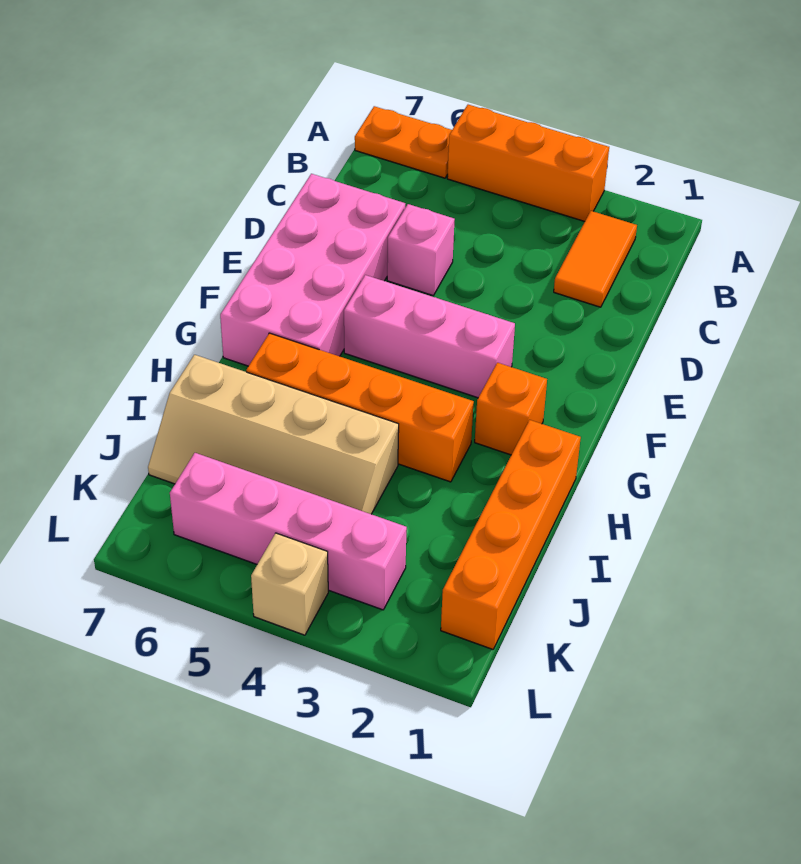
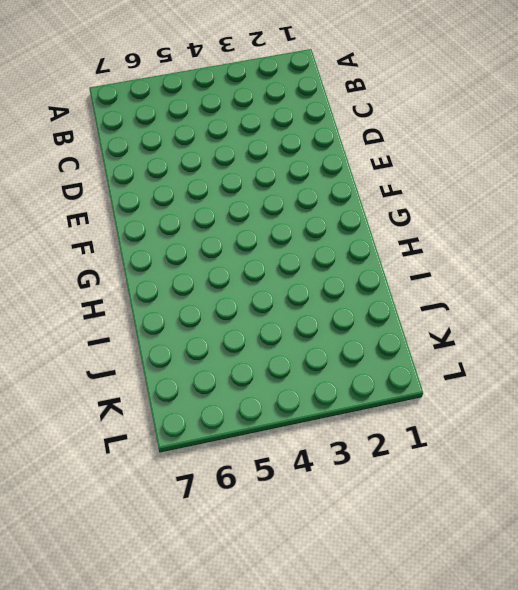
none -> orange brick A3:A5 level 1
none -> orange plate A6:A7 level 1
none -> orange tile B2:C2 level 1

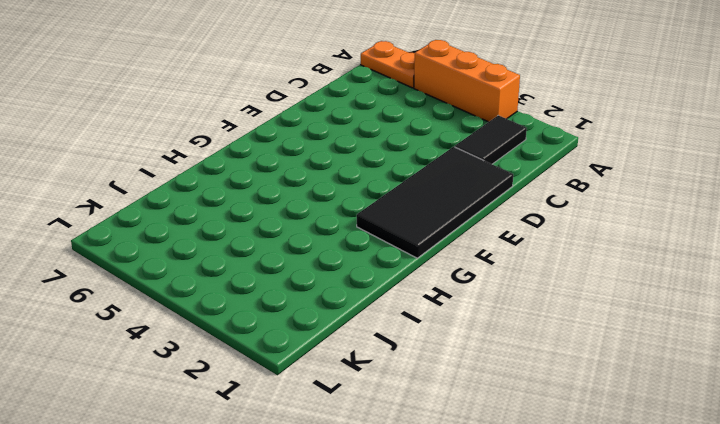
black tile B2:C2 level 1 -> orange tile B2:C2 level 1
black tile D1:G2 level 1 -> orange brick G2 level 1
none -> pink brick D5 level 1
none -> pink brick D6:G7 level 1
none -> pink brick F3:F5 level 1

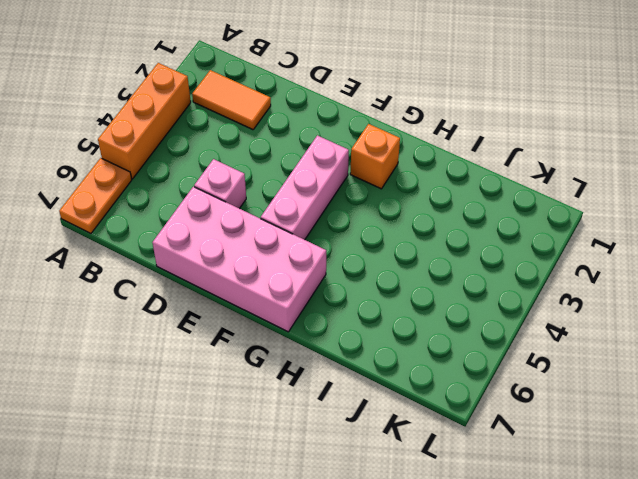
none -> orange brick H1:K1 level 1
none -> orange brick H3:H6 level 1
none -> tan slope I4:J7 level 1 top I

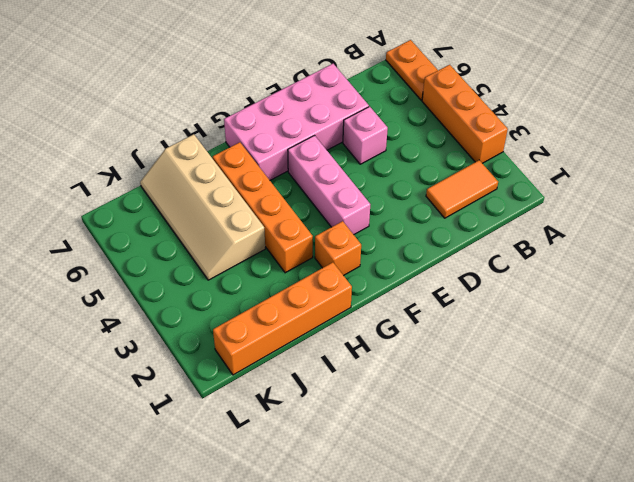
none -> pink brick K3:K6 level 1
none -> tan brick L4 level 1

